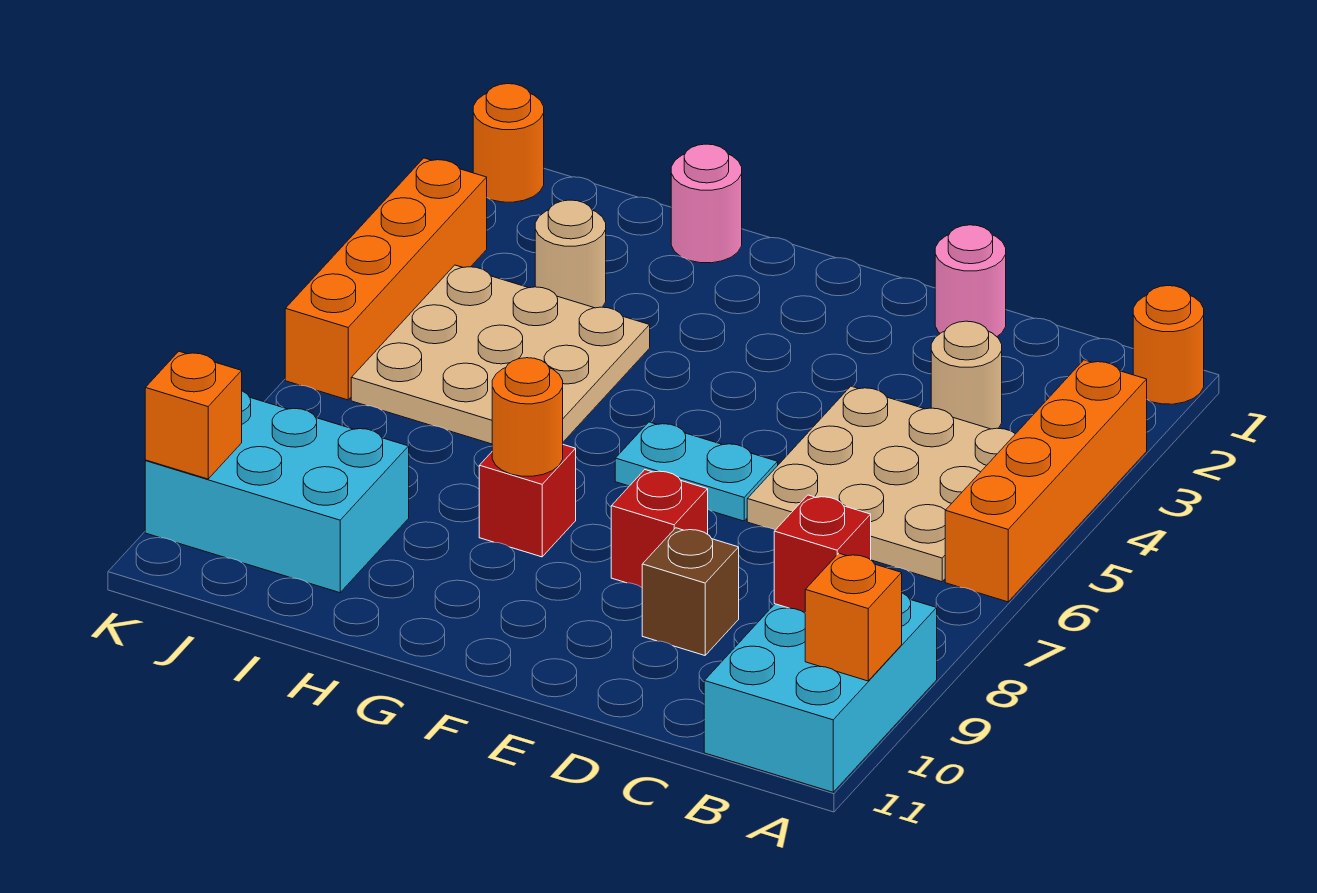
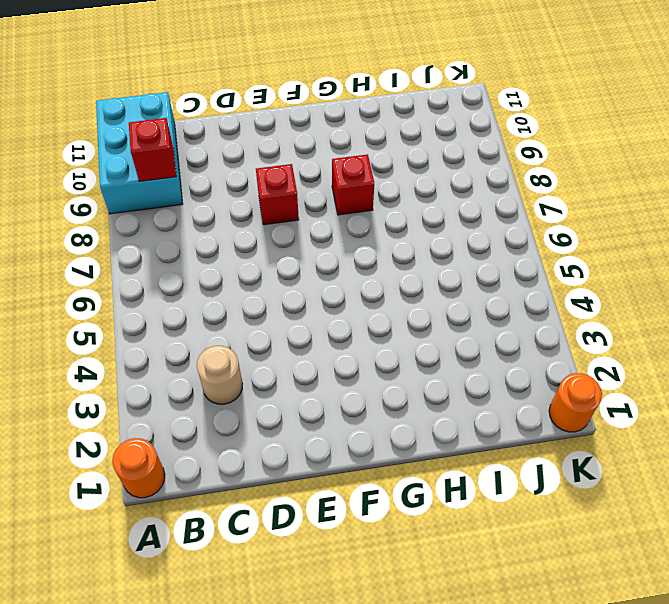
none -> orange brick A3:A6 level 1
none -> tan plate B4:D6 level 1
none -> pink round brick D1 level 1

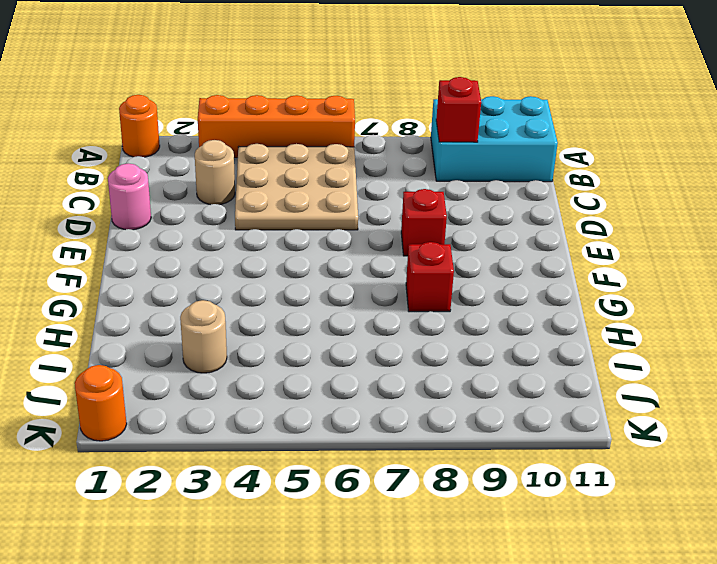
none -> brown brick D9 level 1
none -> cyan plate E6:F6 level 1
none -> pink round brick H1 level 1

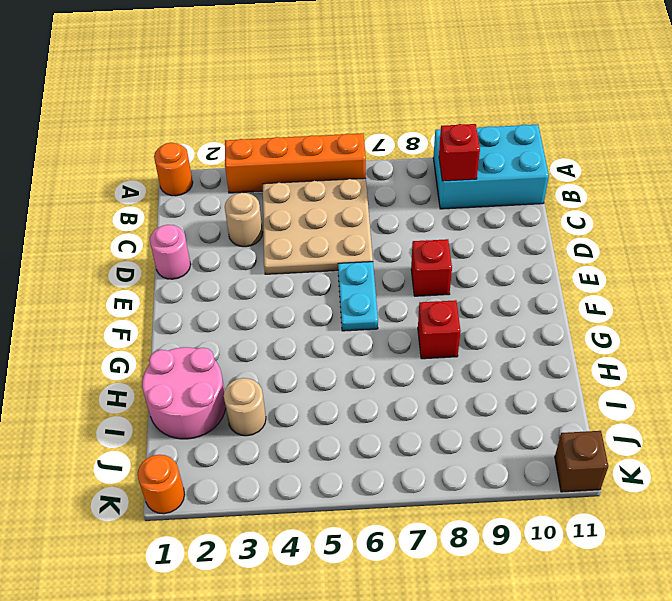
pink round brick H1:I2 level 1 -> pink round brick H1 level 1
brown brick K11 level 1 -> brown brick D9 level 1
none -> tan plate H4:J6 level 1
none -> cyan brick I9:K10 level 1
none -> orange brick K3:K6 level 1

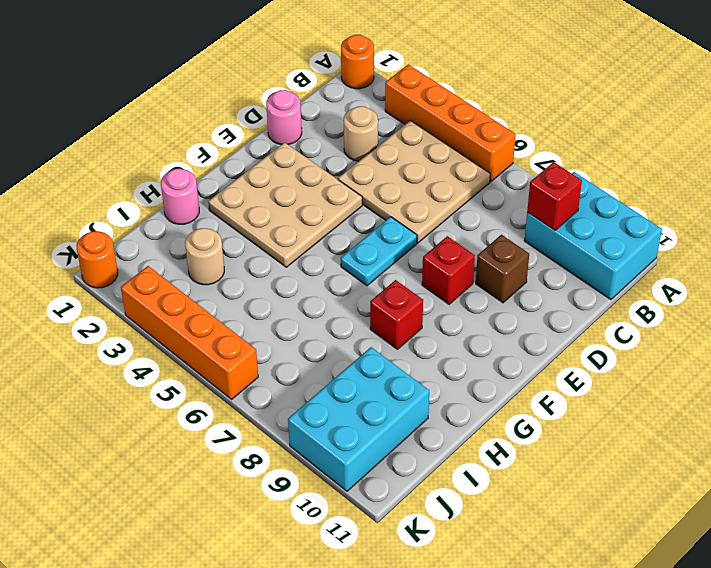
tan plate E2:G4 level 1 -> tan plate H4:J6 level 1
none -> orange brick A10 level 2
none -> orange round brick G8 level 2
none -> orange brick K10 level 2

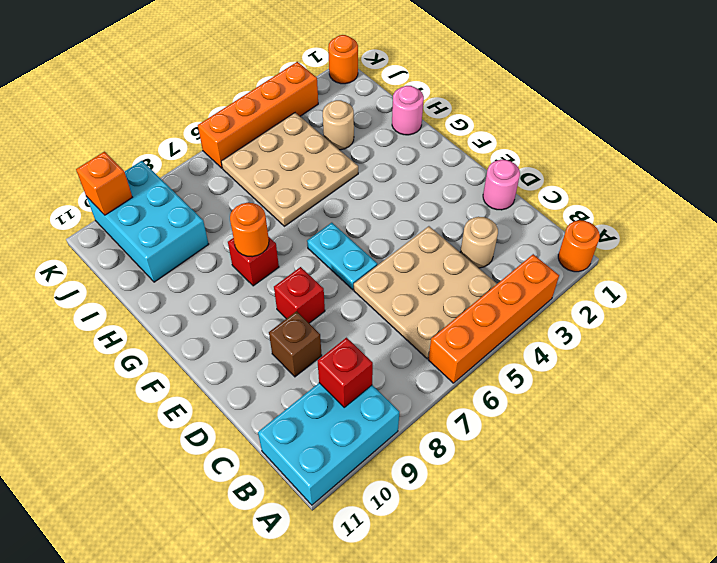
none -> orange brick A10 level 2

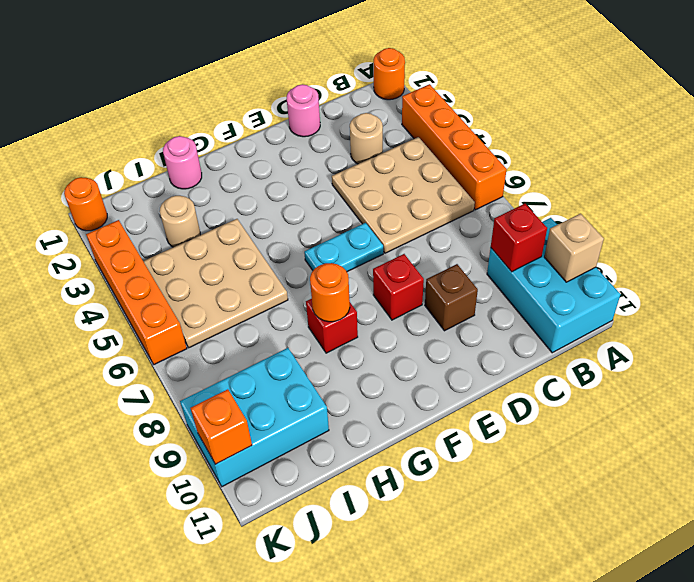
tan brick A10 level 2 -> orange brick A10 level 2

